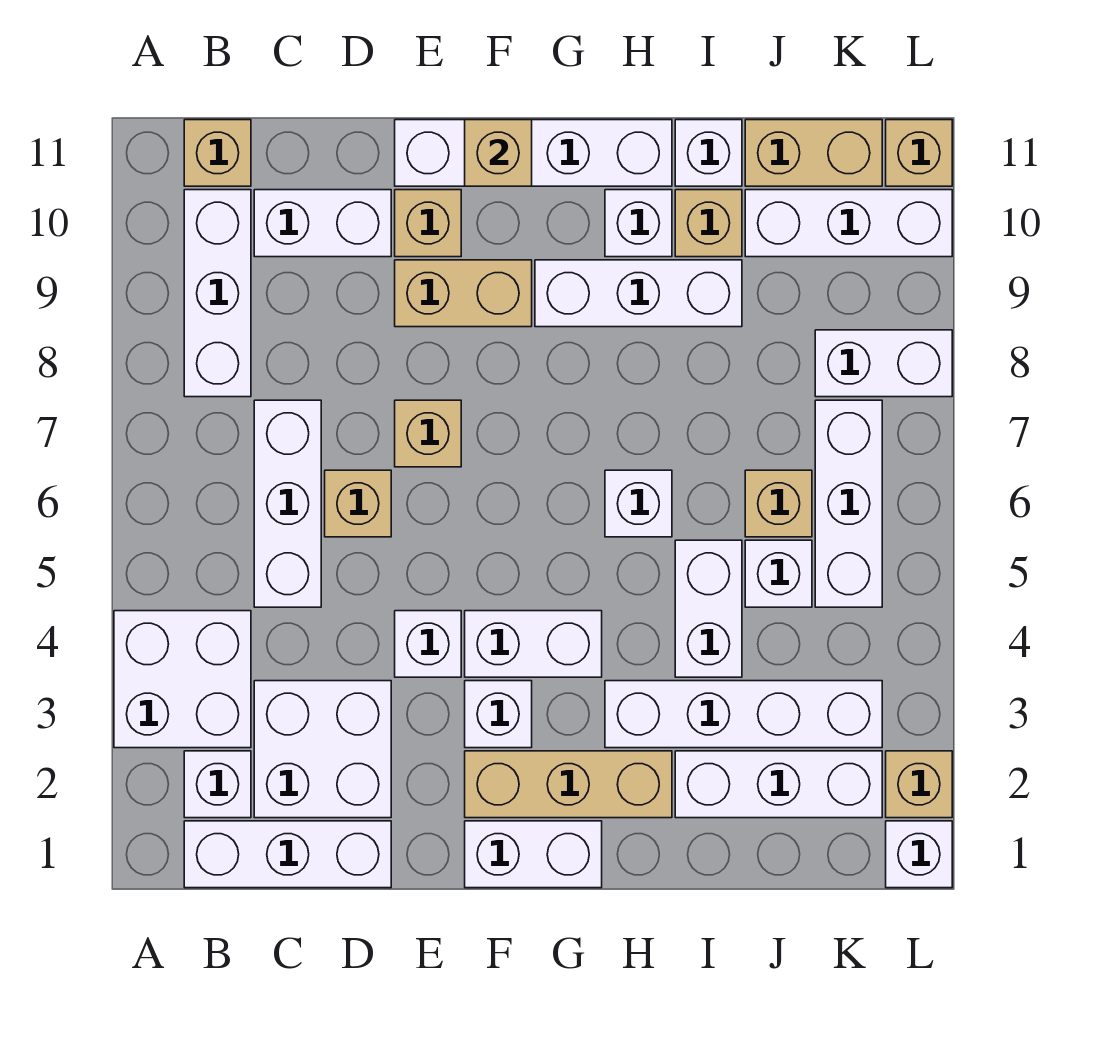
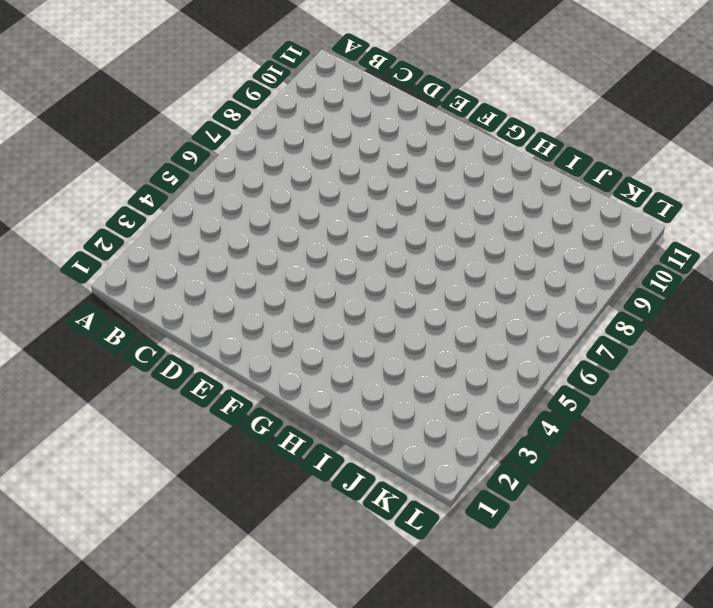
none -> white brick A3:B4 level 1
none -> white brick B1:D1 level 1
none -> white brick B2 level 1
none -> white brick B8:B10 level 1

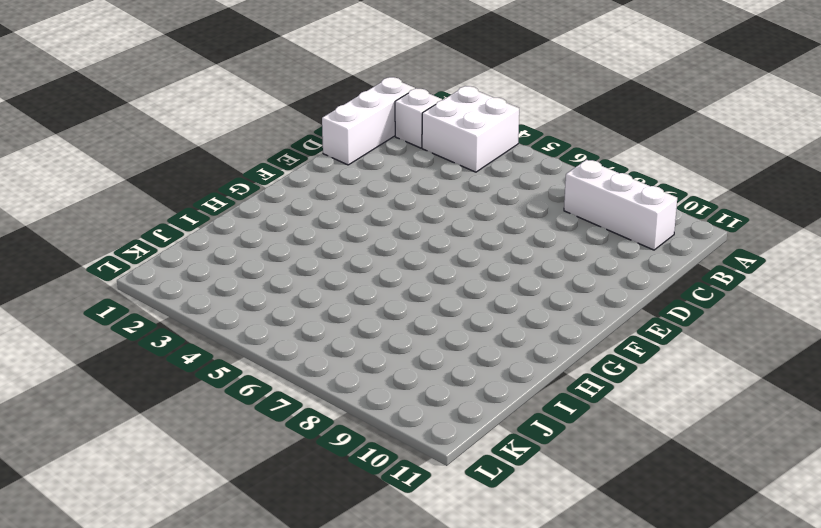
none -> tan brick B11 level 1
none -> white brick C2:D3 level 1
none -> white brick C5:C7 level 1
none -> white brick C10:D10 level 1

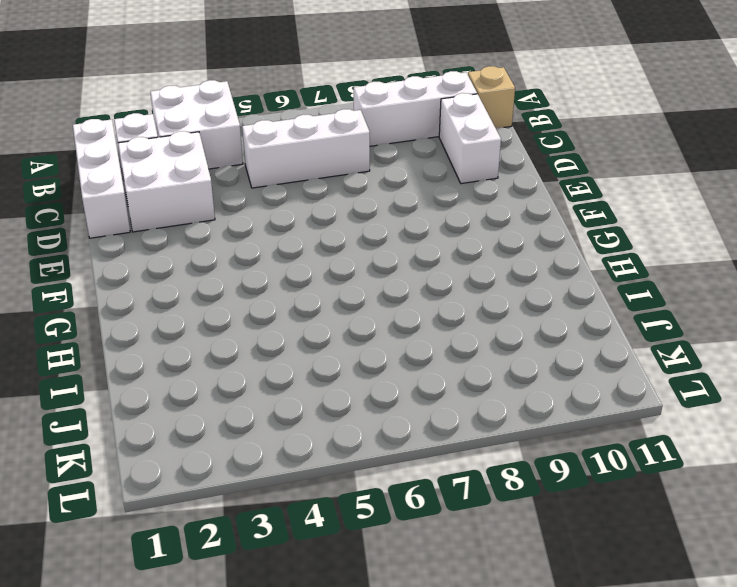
none -> tan brick D6 level 1
none -> white brick E4 level 1
none -> tan brick E7 level 1
none -> tan brick E9:F9 level 1

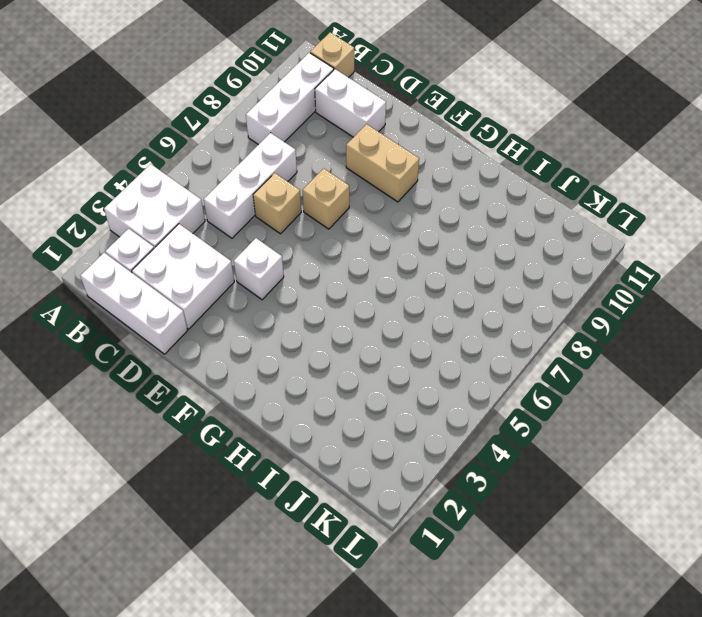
none -> tan brick E10 level 1
none -> white brick E11:H11 level 1
none -> white brick F1:G1 level 1
none -> tan brick F2:H2 level 1

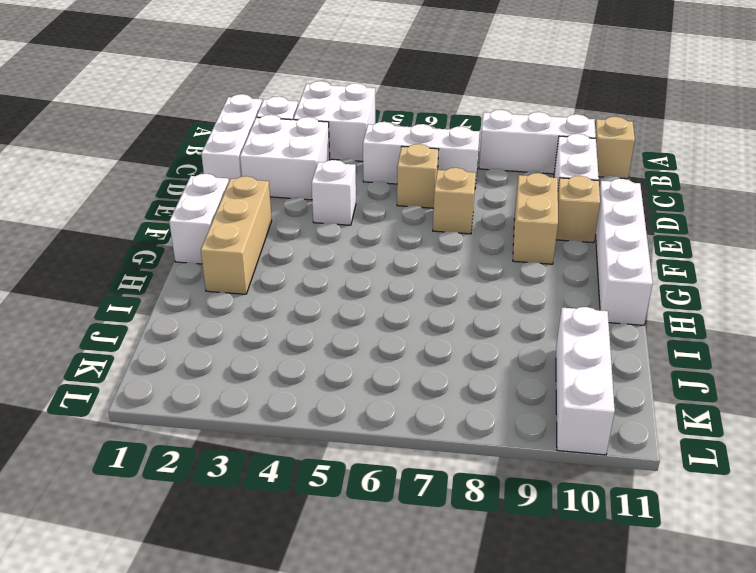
none -> white brick F3 level 1
none -> white brick F4:G4 level 1
none -> white brick G9:I9 level 1
none -> white brick H3:K3 level 1

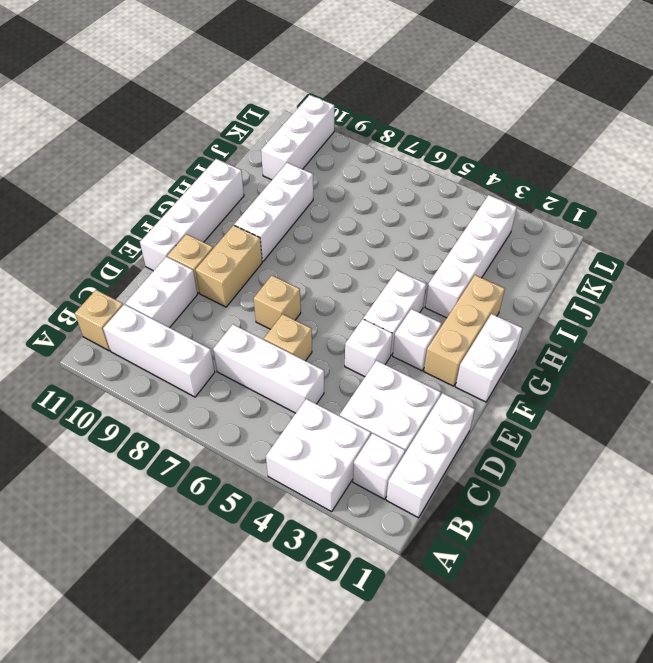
none -> white brick H6 level 1
none -> white brick H10 level 1
none -> white brick I2:K2 level 1
none -> white brick I4:I5 level 1

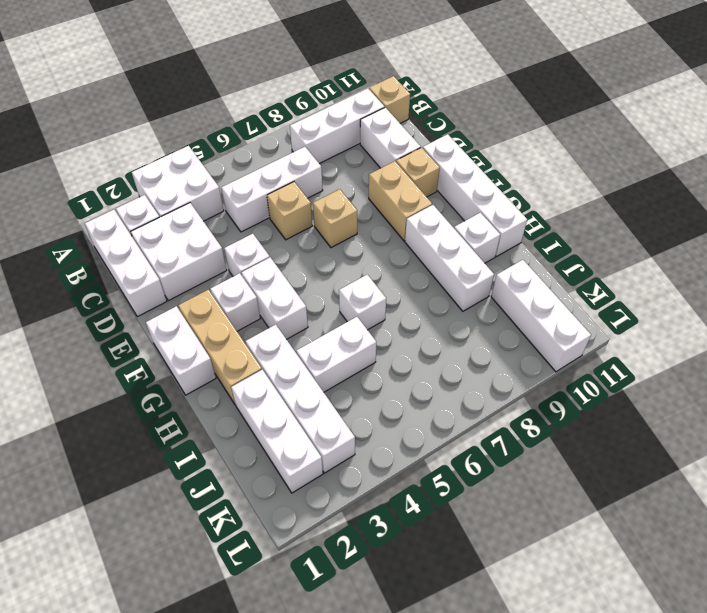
none -> tan brick I10 level 1
none -> white brick I11 level 1
none -> white brick J5 level 1
none -> tan brick J6 level 1

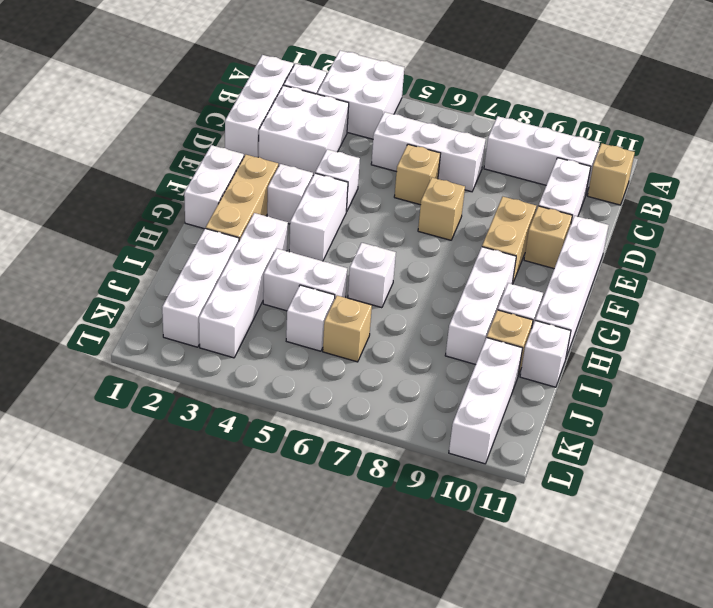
none -> tan brick J11:K11 level 1
none -> white brick K5:K7 level 1
none -> white brick K8:L8 level 1
none -> white brick L1 level 1

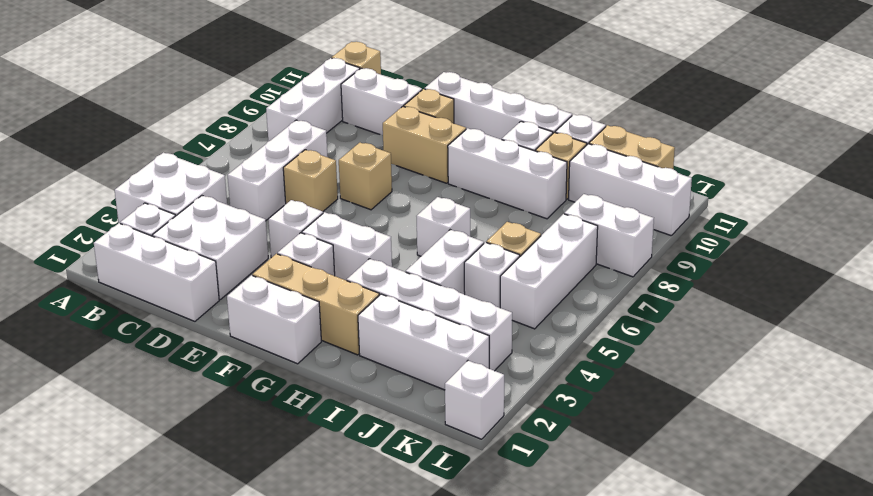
none -> tan brick L2 level 1
none -> tan brick L11 level 1
none -> tan brick F11 level 2

